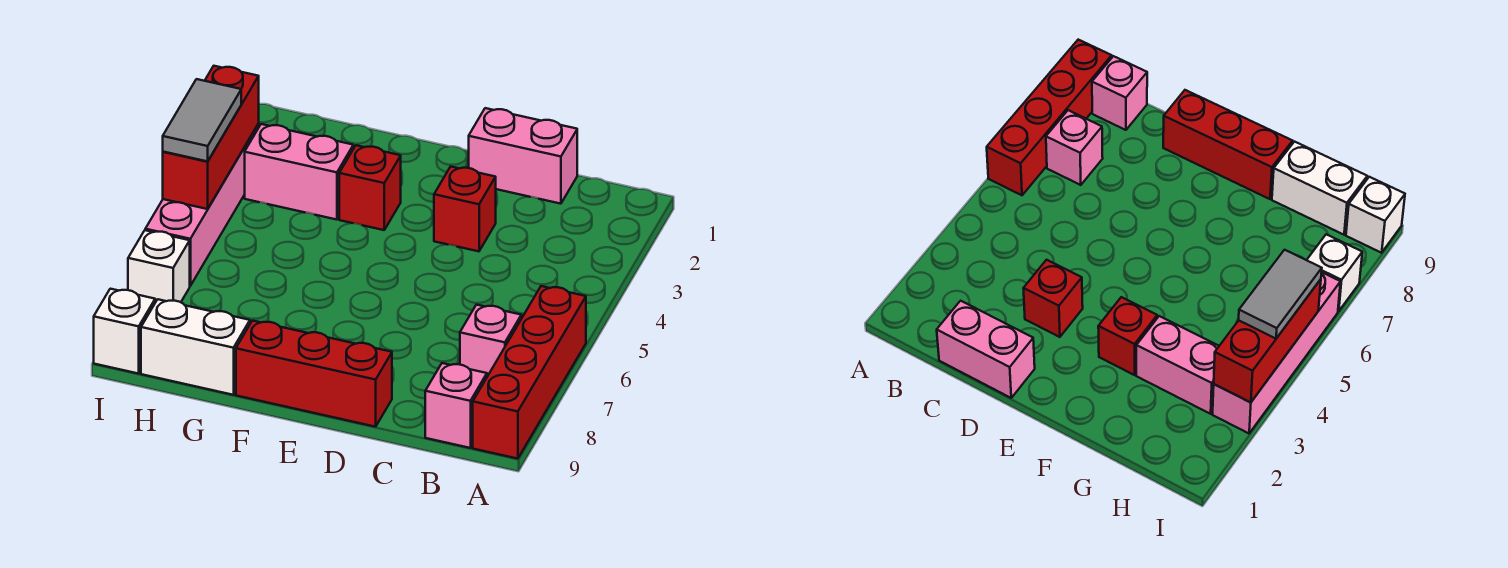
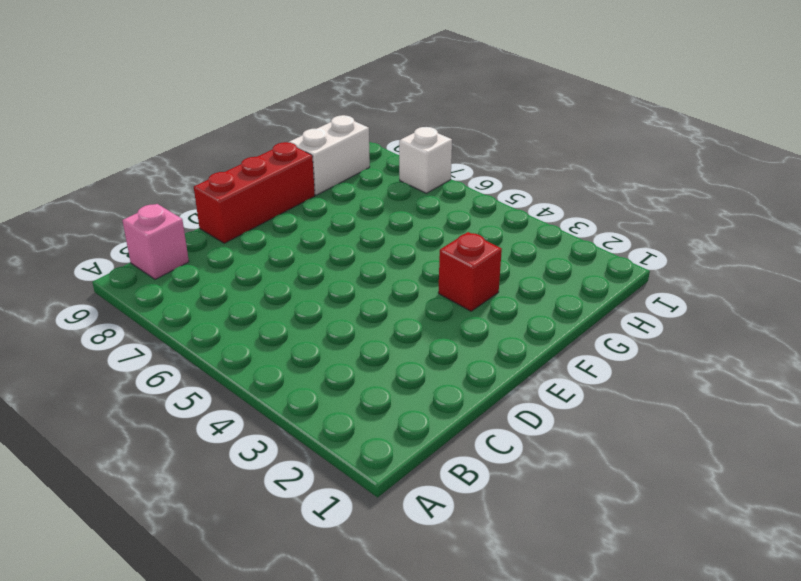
none -> red brick A6:A9 level 1
none -> pink brick B7 level 1
none -> pink brick C1:D1 level 1

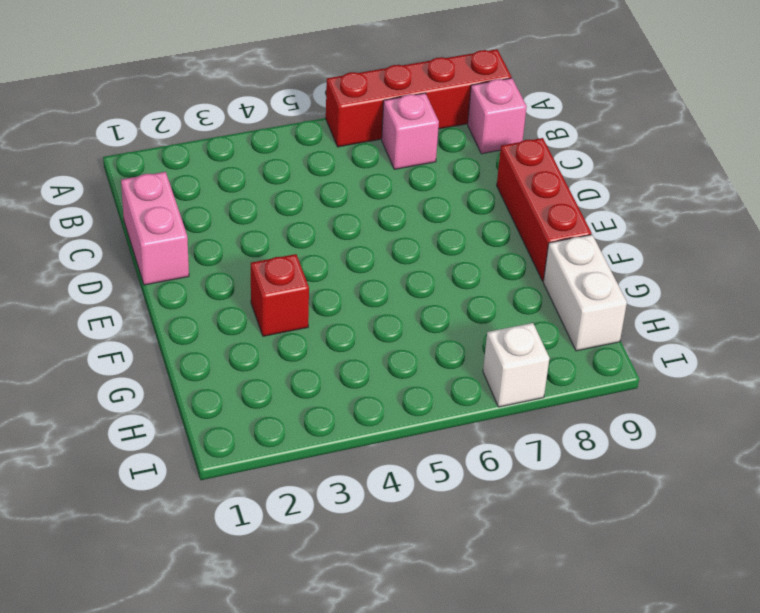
none -> red brick D3 level 1
none -> pink brick G3:H3 level 1
none -> pink brick I3:I6 level 1

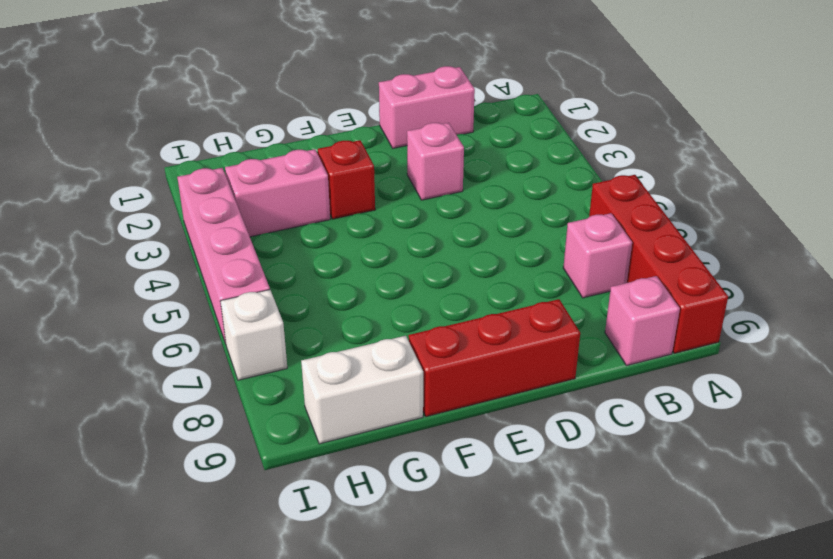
pink brick D3 level 1 -> red brick D3 level 1
none -> white brick I9 level 1
none -> red brick I3:I5 level 2
none -> grey tile I4:I5 level 3

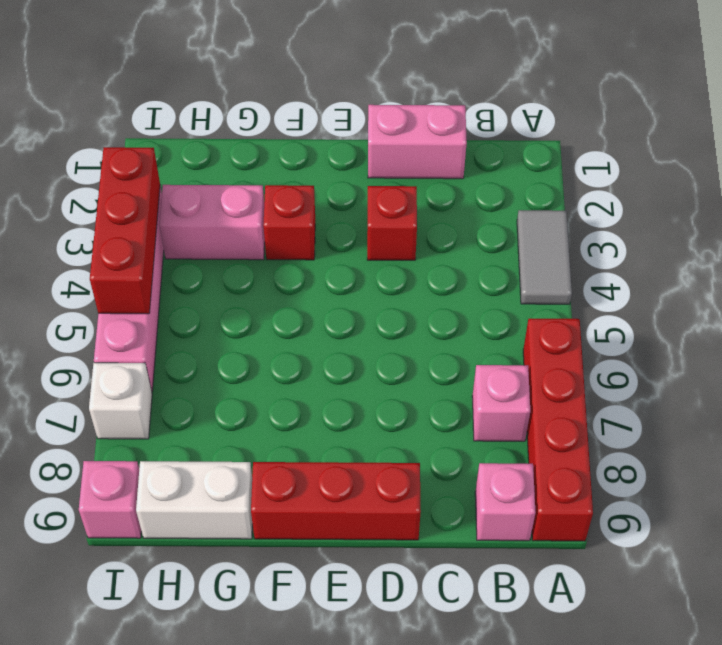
grey tile A3:A4 level 1 -> grey tile I4:I5 level 3
pink brick I9 level 1 -> white brick I9 level 1

